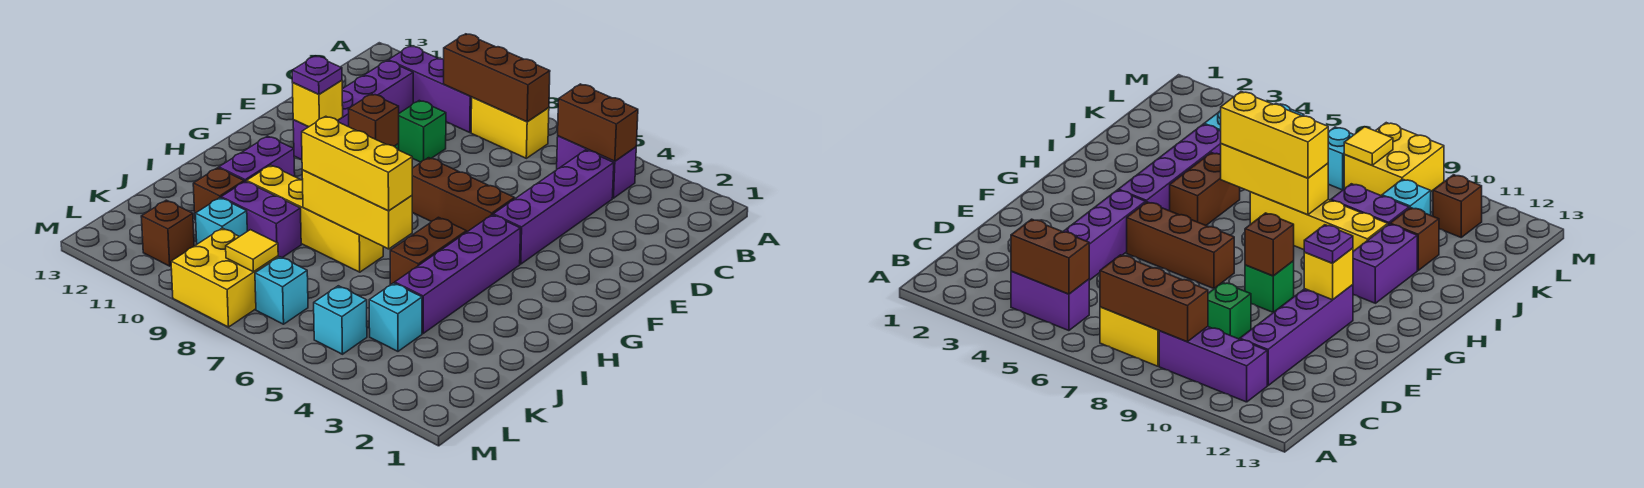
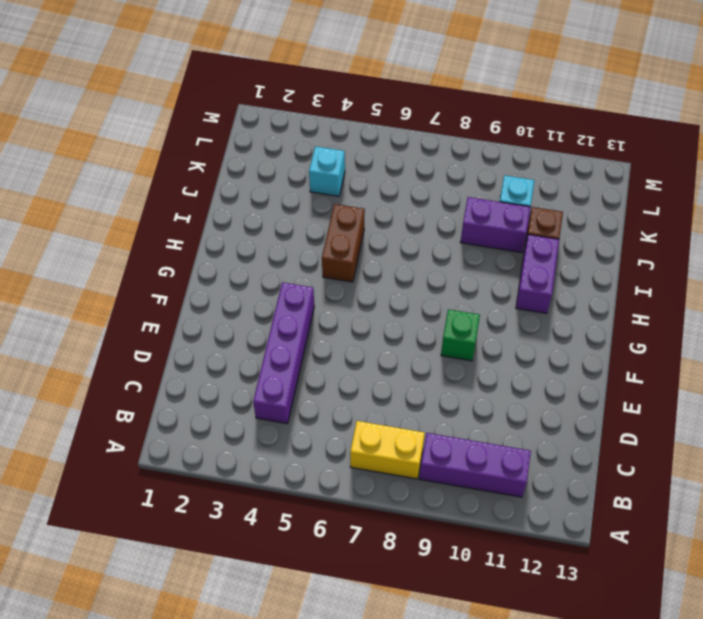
none -> purple brick B4:B5 level 1
none -> purple brick C11:F11 level 1
none -> green brick D9 level 1

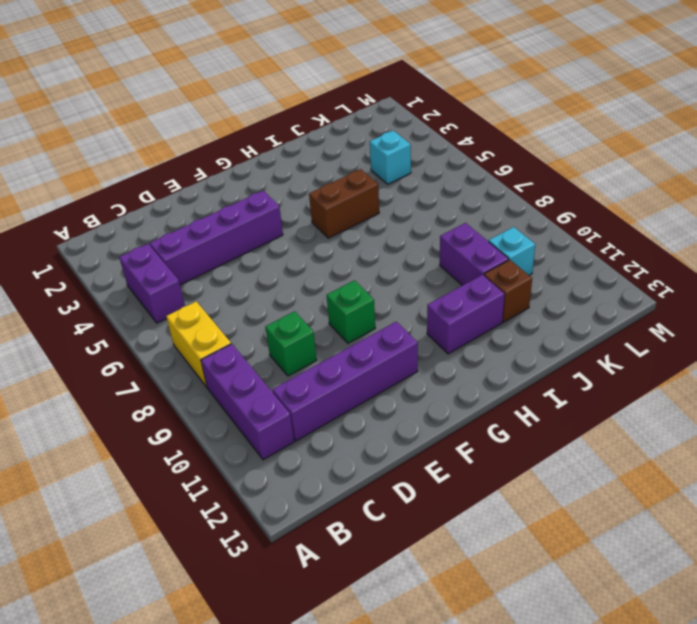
none -> brown brick F5:F7 level 1
none -> purple brick G4:J4 level 1
none -> yellow brick I7:I10 level 1

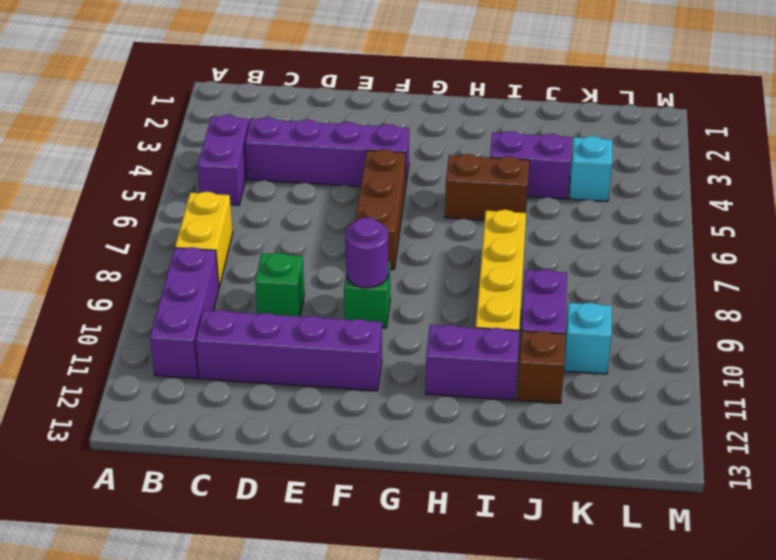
purple round brick F9 level 2 -> brown brick F9 level 2
purple brick I4:J4 level 1 -> purple brick G4:J4 level 1
none -> cyan brick L5 level 1
none -> cyan brick L7 level 1
none -> yellow brick L8:M9 level 1

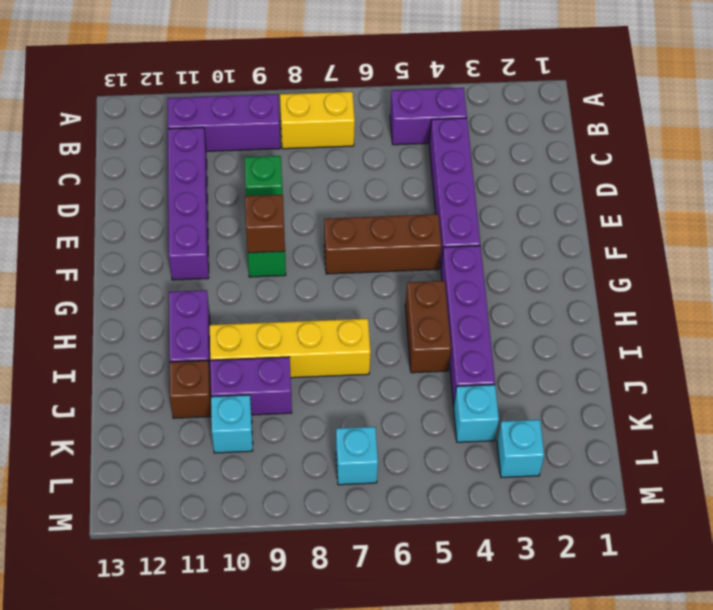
cyan brick L3 level 1 -> cyan brick L5 level 1
none -> yellow brick L8:M9 level 1
none -> brown brick L11 level 1
none -> brown brick B4:B5 level 2

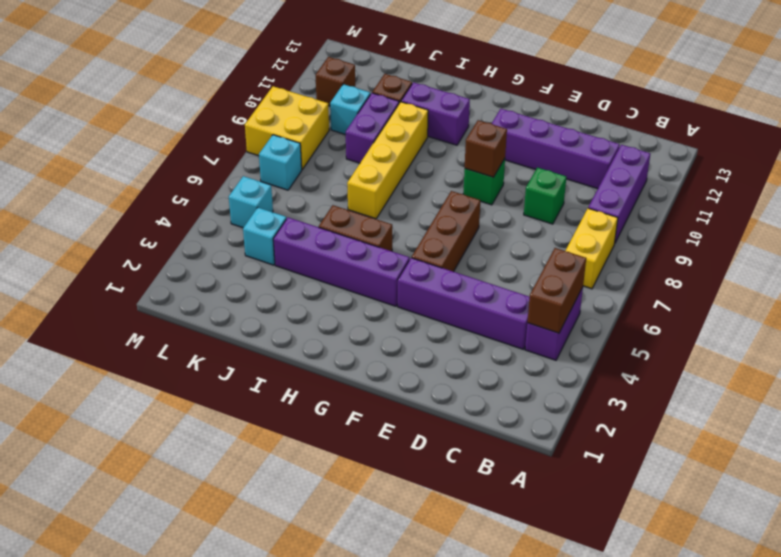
none -> brown brick B7:B9 level 2
none -> yellow brick F11 level 2
none -> yellow brick I6:I8 level 2

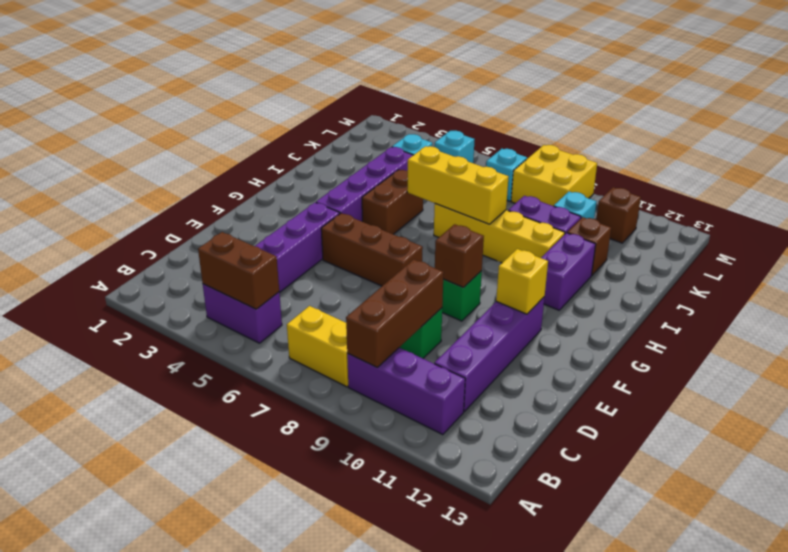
brown brick B9:D9 level 2 -> brown brick B7:B9 level 2
none -> yellow tile L8 level 2
none -> purple plate F11 level 3
none -> yellow brick I6:I8 level 3

